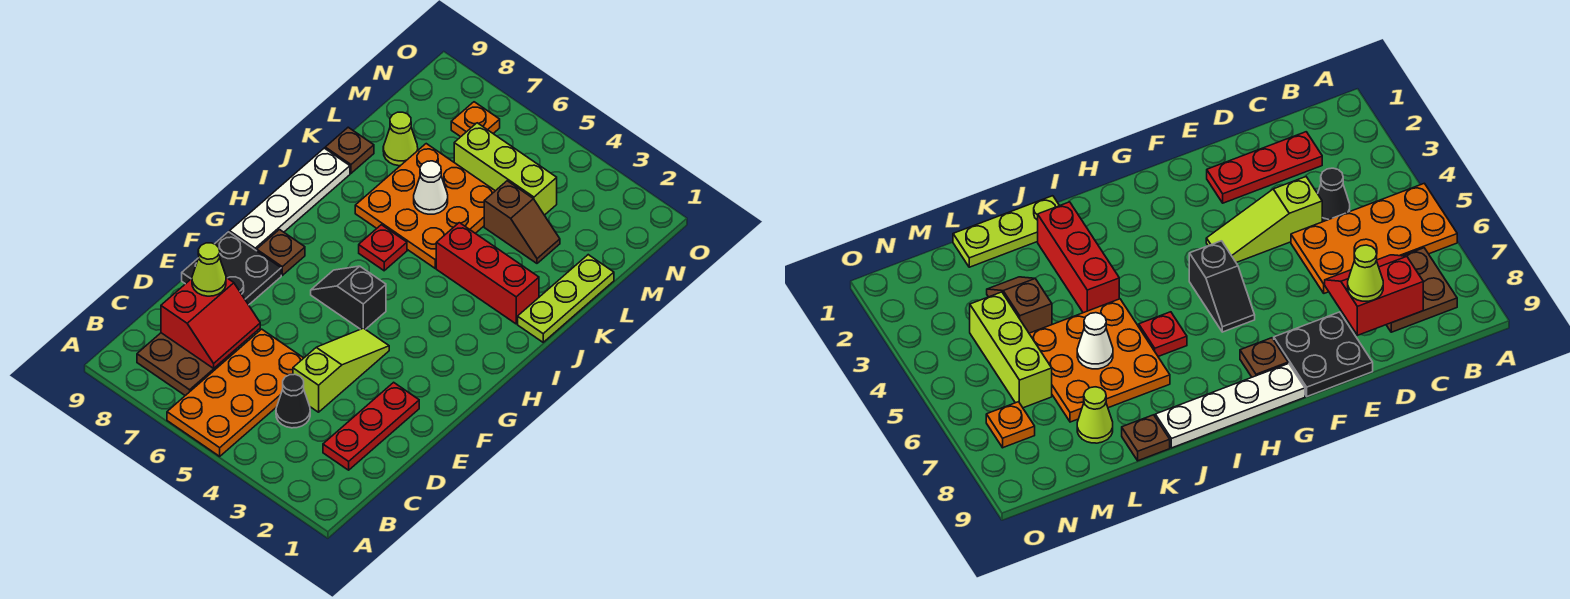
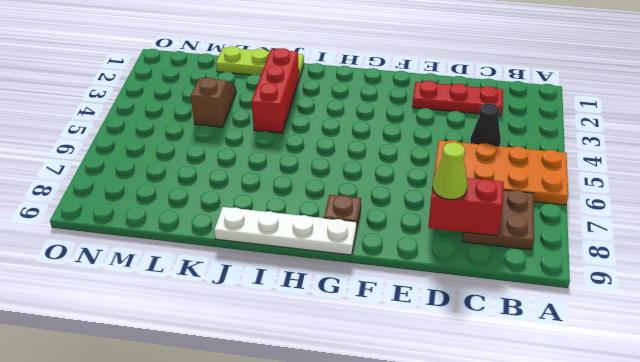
none -> lime slope D4:F4 level 1 top D
none -> black plate E8:F9 level 1
none -> black slope G5:G6 level 1 top 5

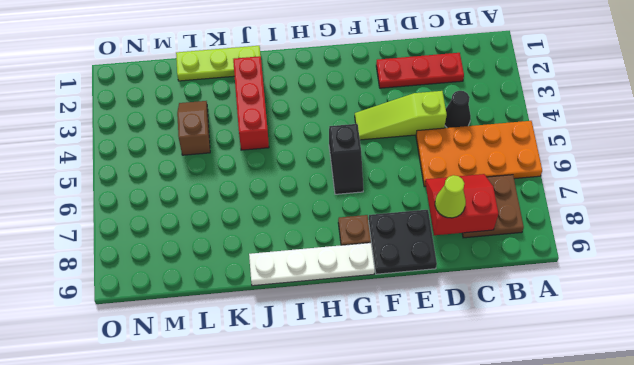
none -> red plate I6 level 1
none -> orange plate J5:L7 level 1
none -> brown plate K9 level 1

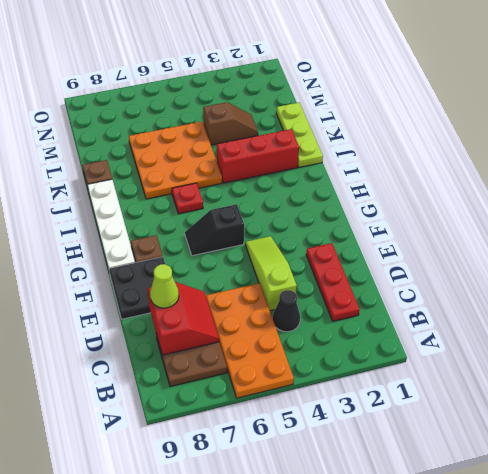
none -> lime cone L8 level 1
none -> lime brick M4:M6 level 1
none -> orange plate N7 level 1

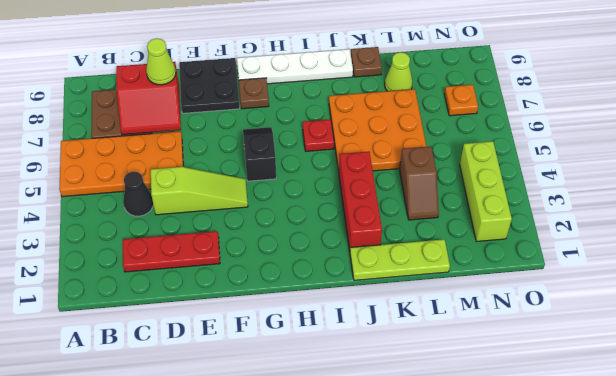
lime brick N2:N4 level 1 -> lime brick M4:M6 level 1
none -> white cone K6 level 2

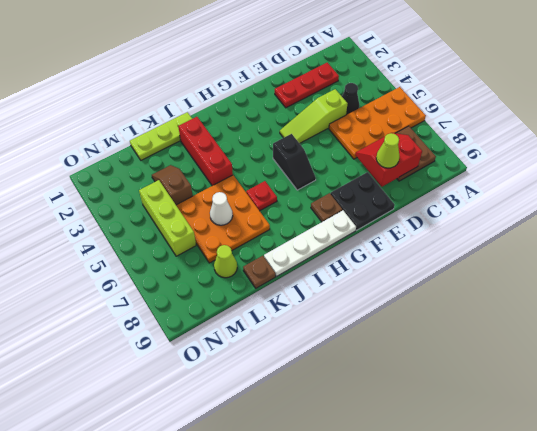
none -> orange plate N7 level 1

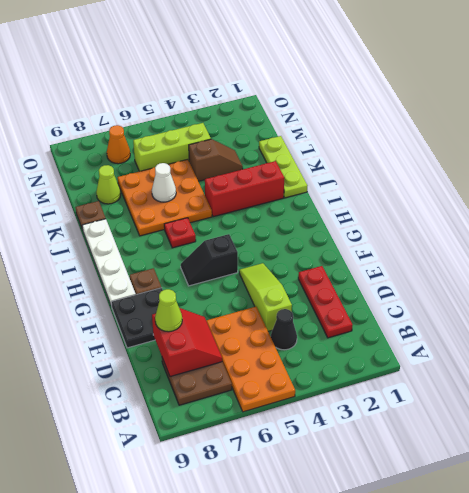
orange cone N7 level 1 -> orange plate N7 level 1

